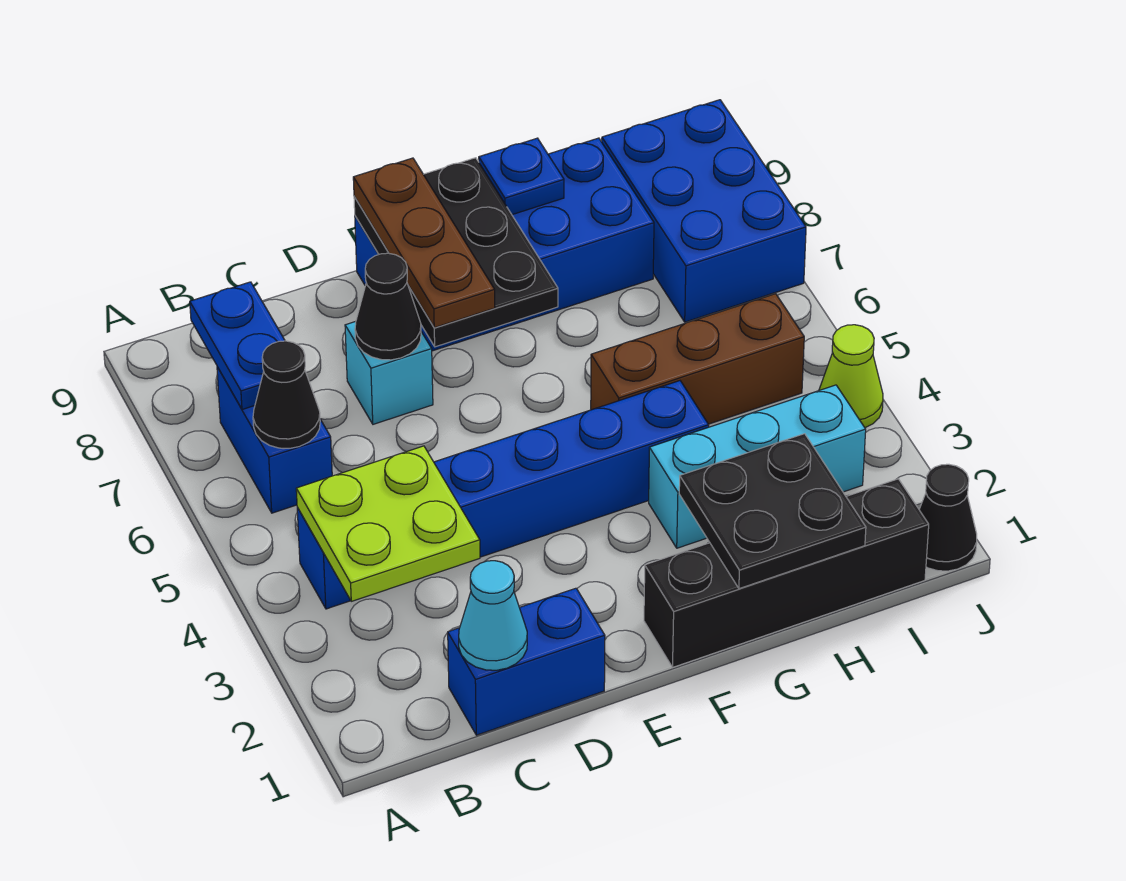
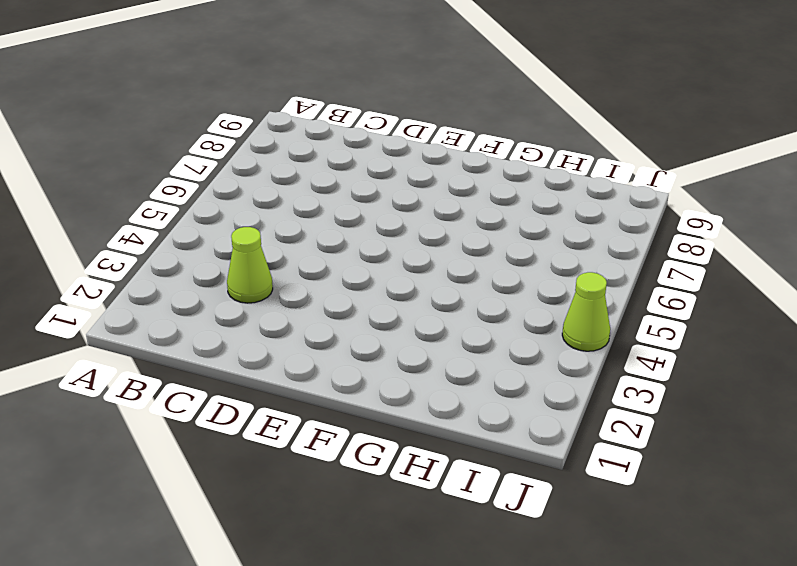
lime cone C3 level 1 -> none
none -> blue brick B4:G4 level 1
none -> blue brick B6:B7 level 1
none -> blue brick C1:D1 level 1

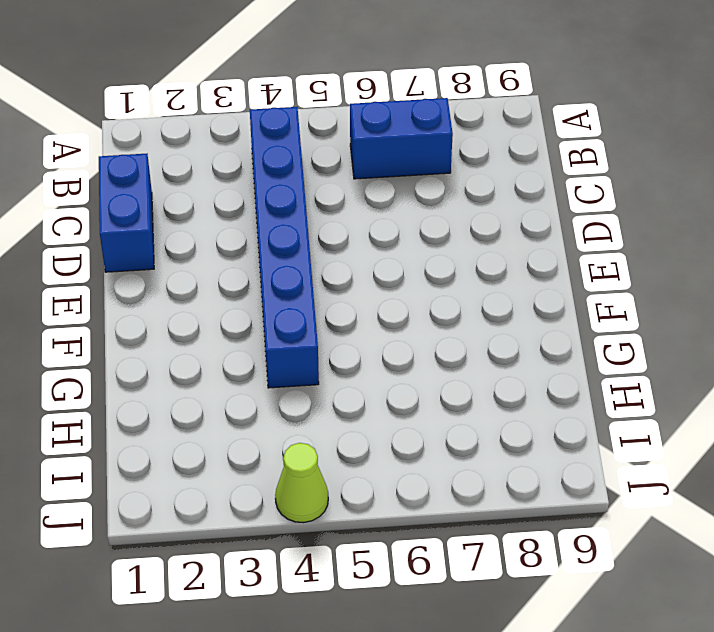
none -> cyan brick D7 level 1
none -> blue brick E8:H9 level 1
none -> black brick F1:I1 level 1

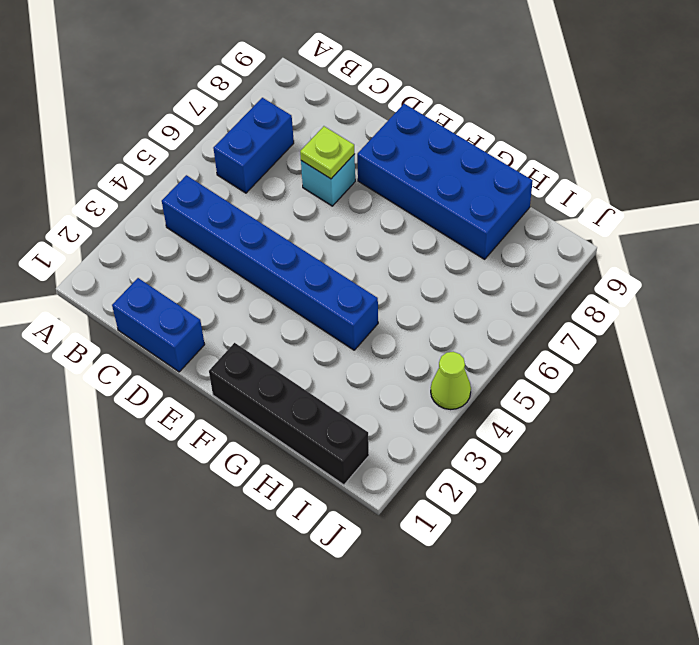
lime plate D7 level 2 -> black cone D7 level 2
none -> cyan brick G3:I3 level 1
none -> brown brick G5:I5 level 1
none -> blue brick I7:J9 level 1

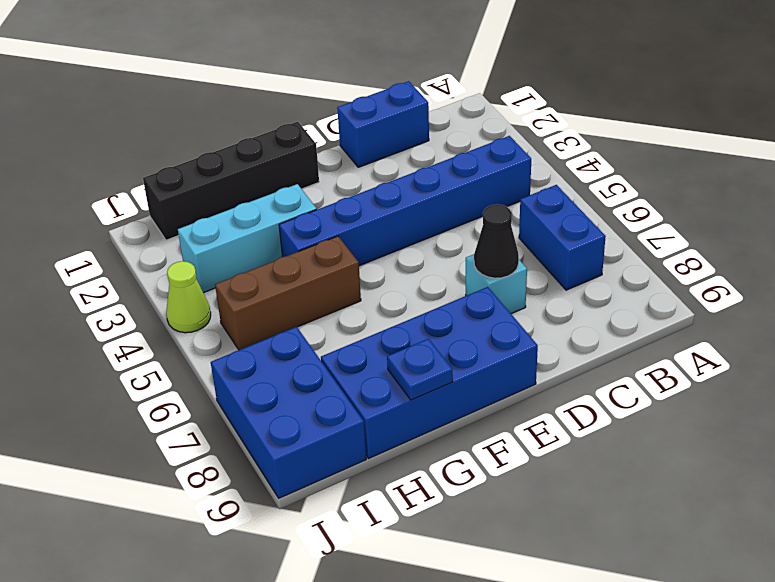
none -> black cone J1 level 1
none -> lime plate B3:C4 level 2
none -> black cone B6 level 2

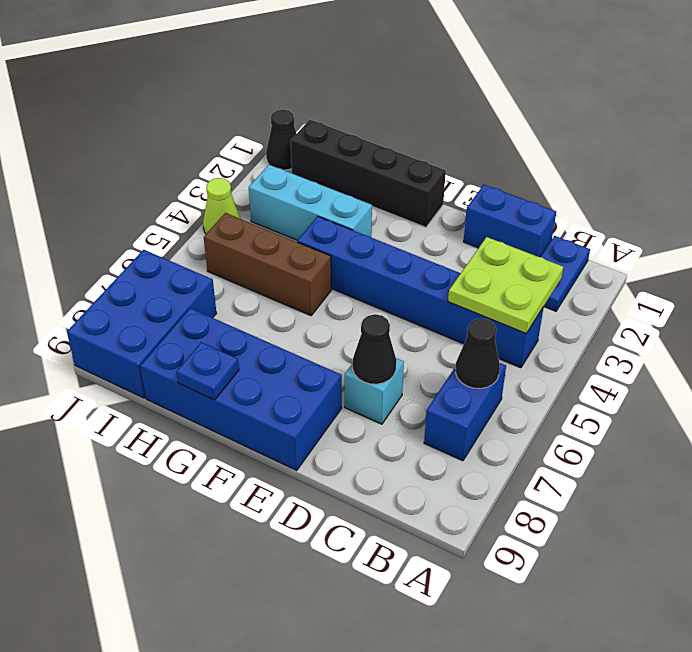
blue plate B1:B2 level 1 -> blue plate B7:B8 level 2
none -> cyan cone C1 level 2
none -> black plate E7:F9 level 2
none -> black plate G1:H2 level 2

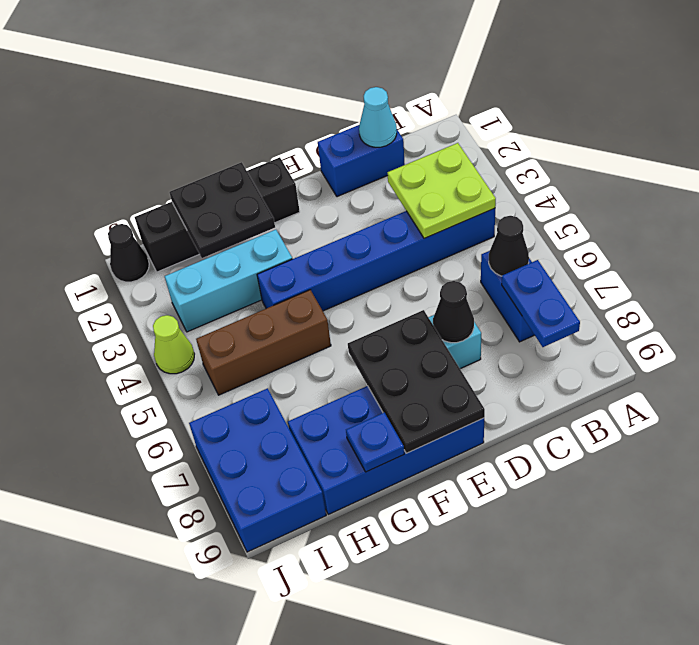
none -> brown plate E7:E9 level 3

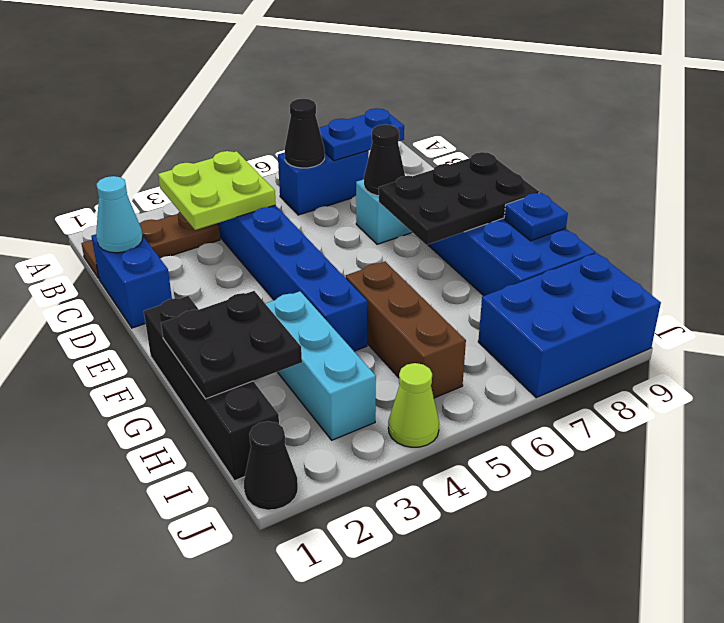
brown plate B1:B3 level 1 -> brown plate E7:E9 level 3

